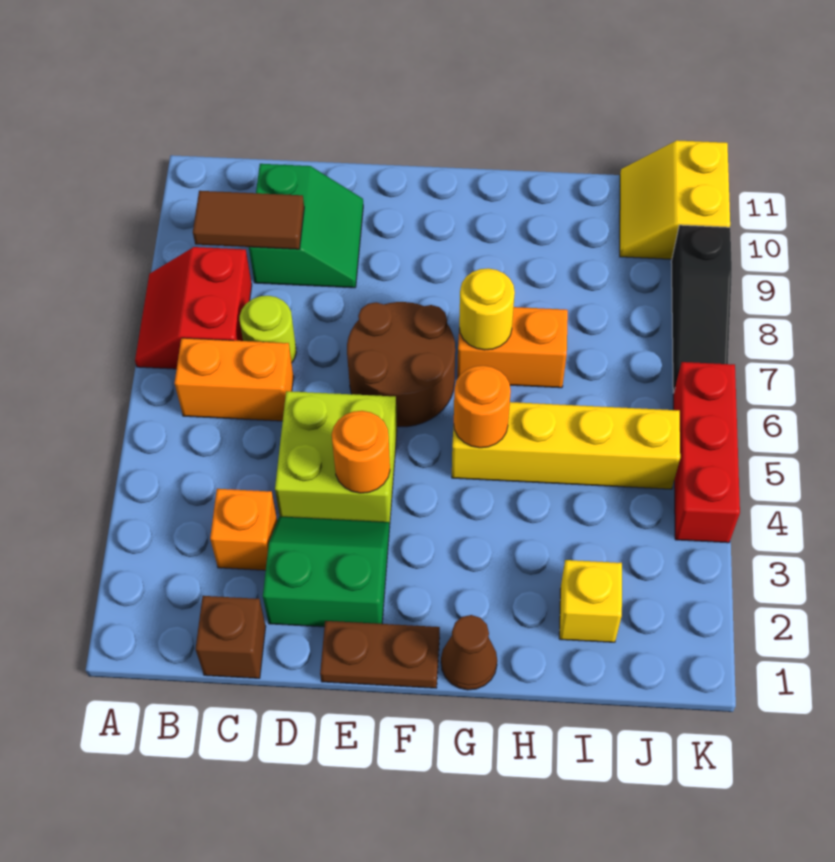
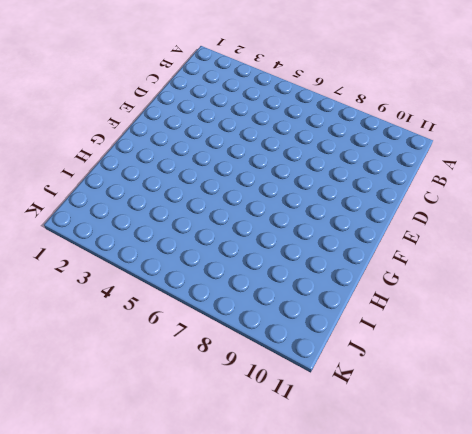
none -> red slope A7:B8 level 1 top B
none -> orange brick B6:C6 level 1
none -> brown brick C1 level 1

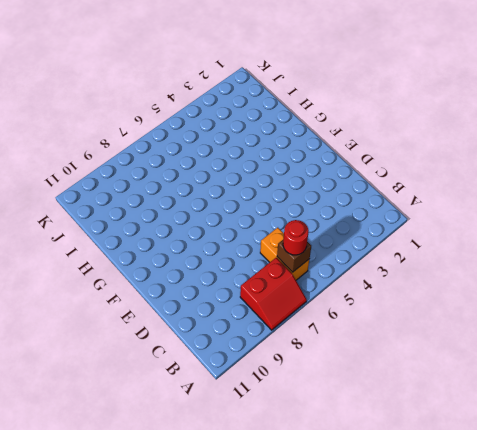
brown brick B6 level 2 -> brown brick C1 level 1
red round brick B6 level 3 -> none
none -> orange brick C3 level 1
none -> lime round brick C7 level 1
none -> green slope C9:D10 level 1 top C

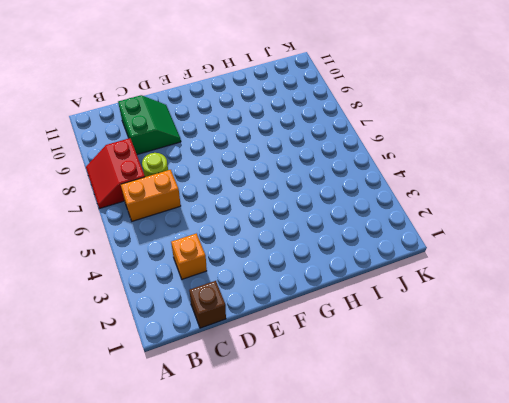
none -> green slope D2:E3 level 1 top 2
none -> lime brick D4:E5 level 1
none -> brown plate E1:F1 level 1

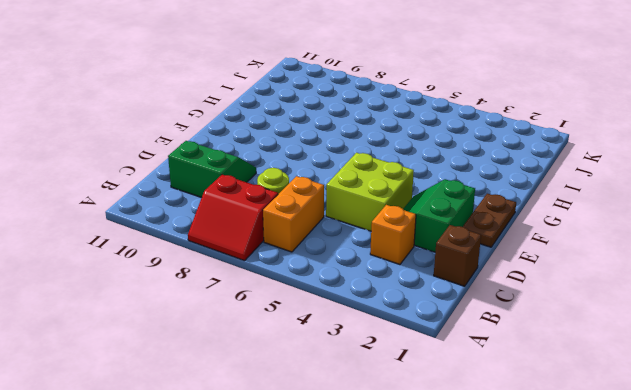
none -> brown round brick E6:F7 level 1
none -> brown cone G1 level 1
none -> yellow brick G5:J5 level 1

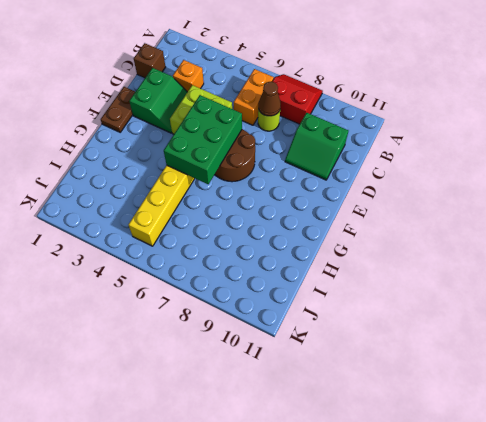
brown cone C7 level 2 -> brown cone G1 level 1
green brick E5:G6 level 2 -> orange round brick G5 level 2
none -> orange brick G7:H7 level 1
none -> yellow brick I2 level 1
none -> yellow slope J10:K11 level 1 top K

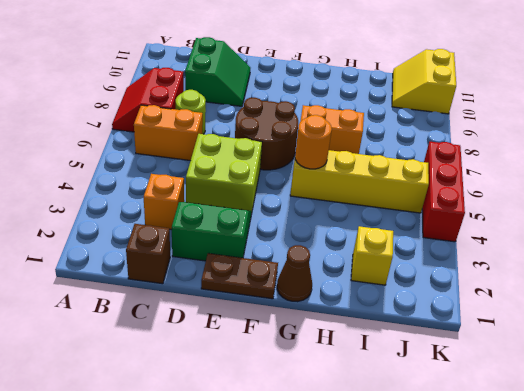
none -> black slope K7:K9 level 1 top 9
none -> brown tile B9:C9 level 2
none -> orange round brick E4 level 2

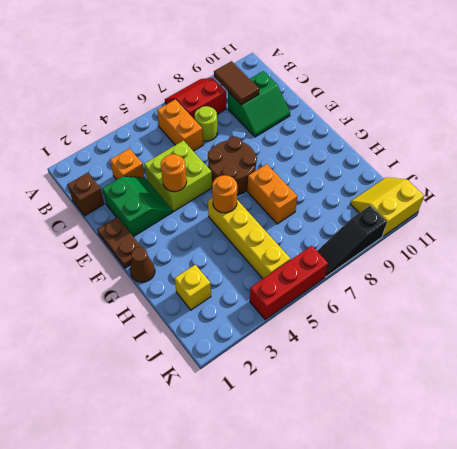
none -> yellow round brick G7 level 2

